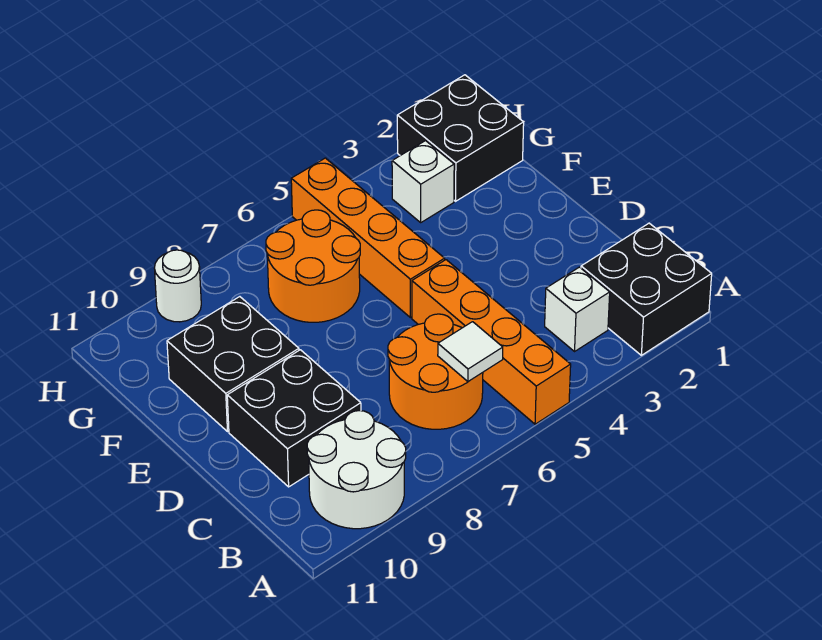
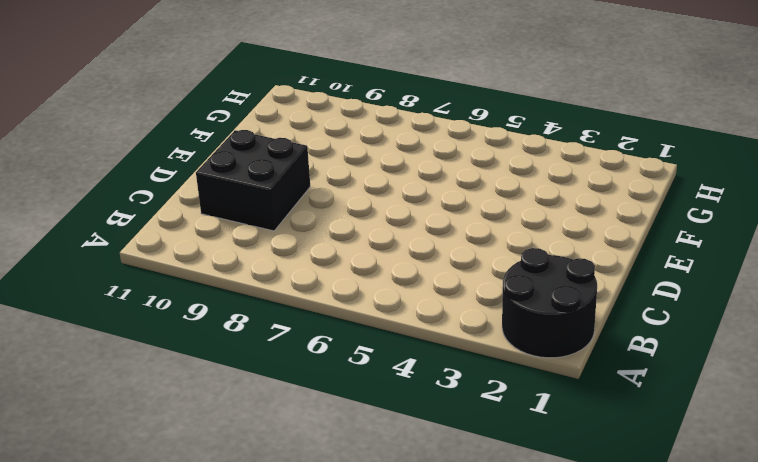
black round brick A1:B2 level 1 -> black brick A1:B2 level 1
none -> orange brick A5:D5 level 1
none -> white round brick A9:B10 level 1
none -> white brick B3 level 1

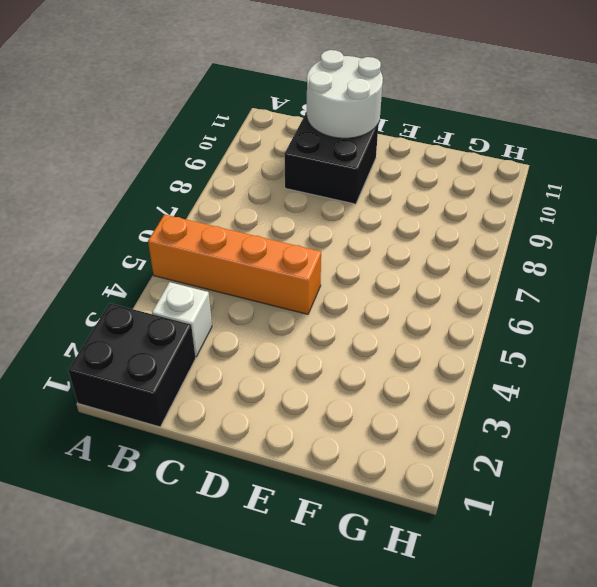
white round brick C10:D11 level 2 -> white round brick A9:B10 level 1
none -> orange round brick B6:C7 level 1
none -> orange brick E5:H5 level 1
none -> black brick E9:F10 level 1

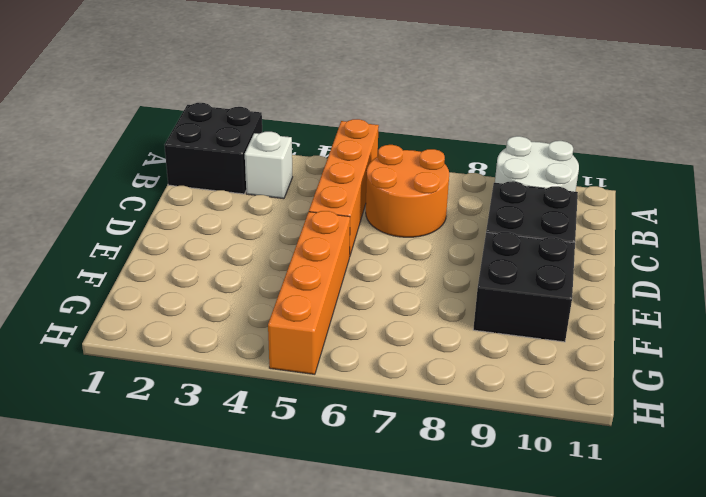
none -> orange round brick F6:G7 level 1
none -> black brick G1:H2 level 1
none -> white brick G3 level 1

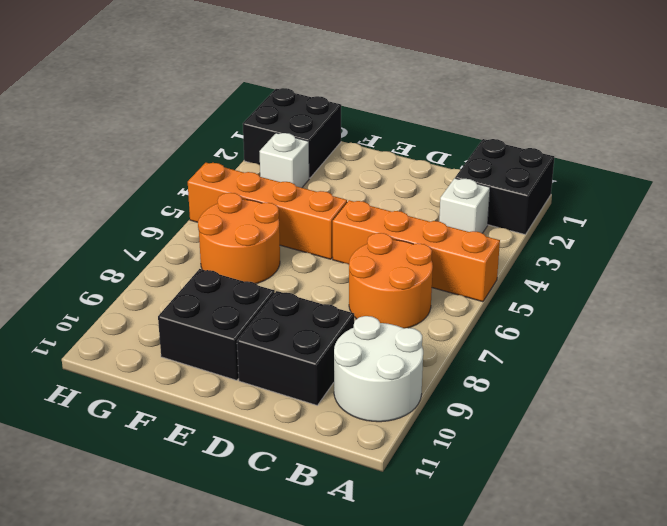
none -> white round brick H9 level 1
none -> white tile B6 level 2

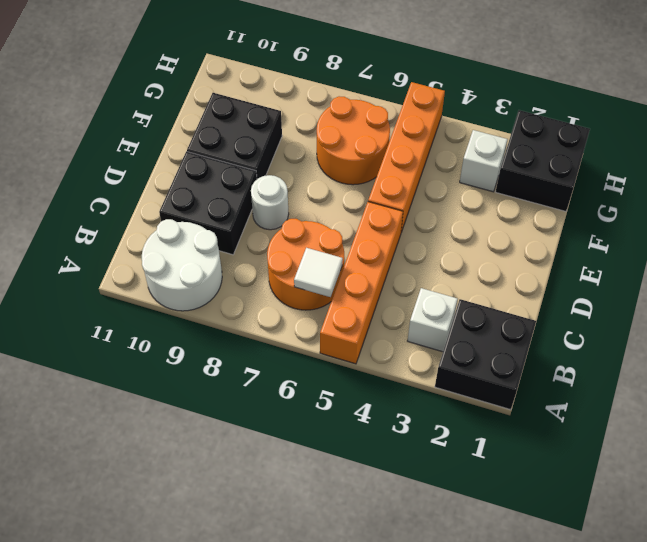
white round brick D8 level 1 -> white round brick H9 level 1

